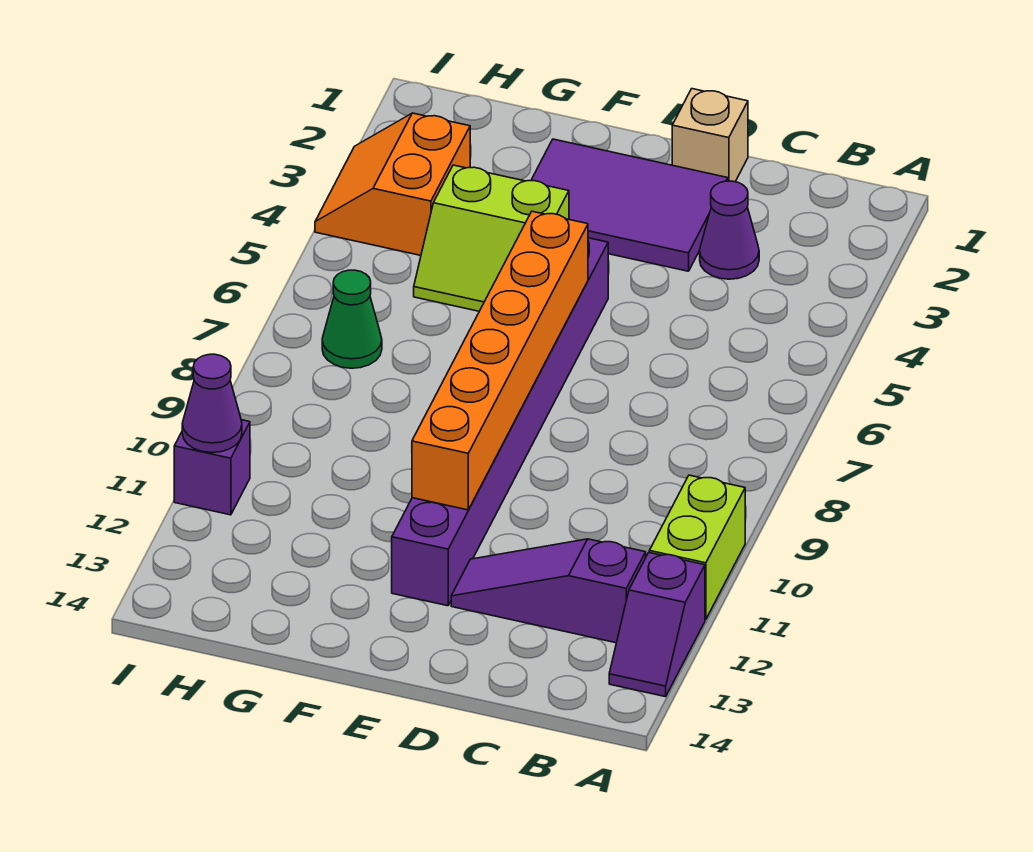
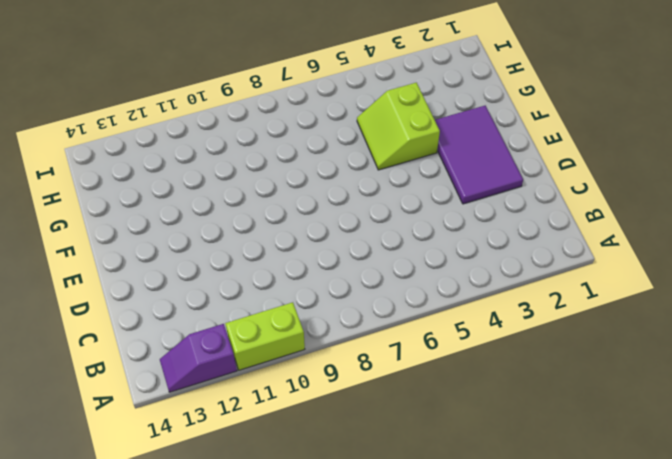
none -> purple slope B12:D12 level 1 top B
none -> purple cone C3 level 1
none -> tan brick D1 level 1

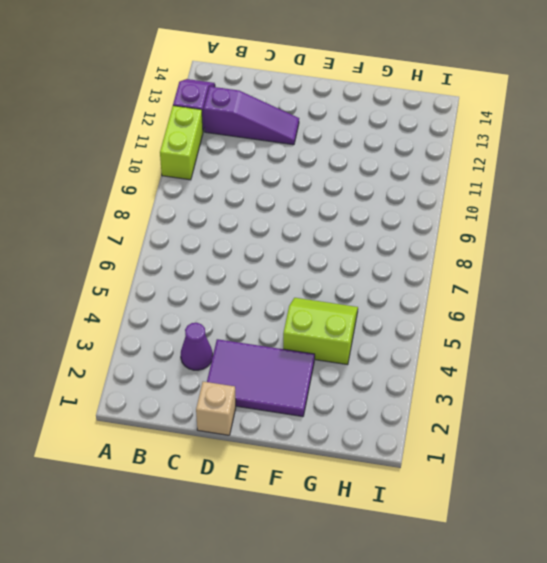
none -> purple brick E5:E12 level 1
none -> orange slope H3:I4 level 1 top H
none -> green cone H7 level 1

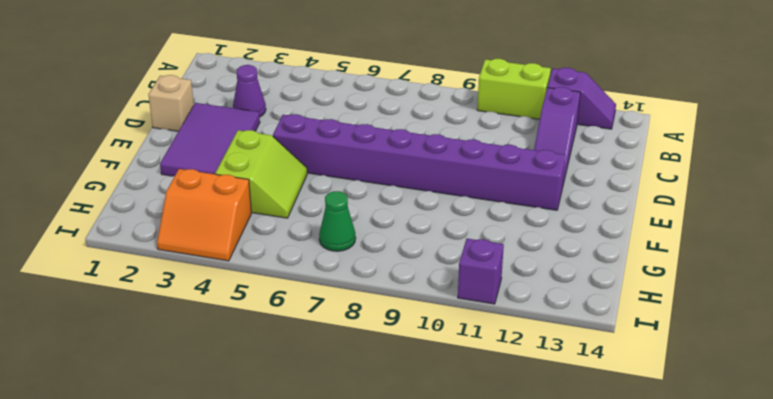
none -> orange brick E6:E11 level 2
none -> purple cone I11 level 2

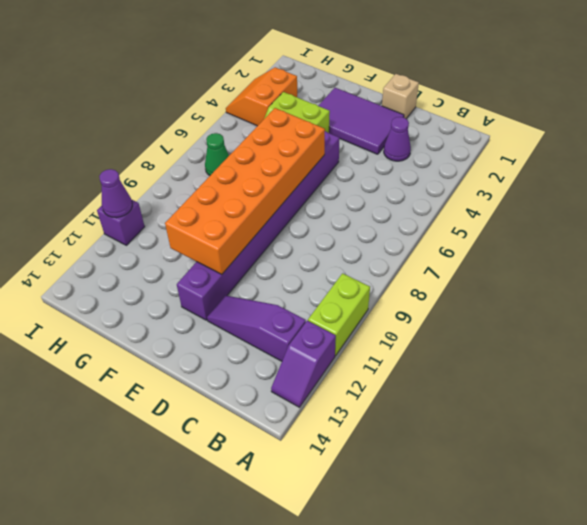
orange brick E6:F11 level 2 -> orange brick E6:E11 level 2

